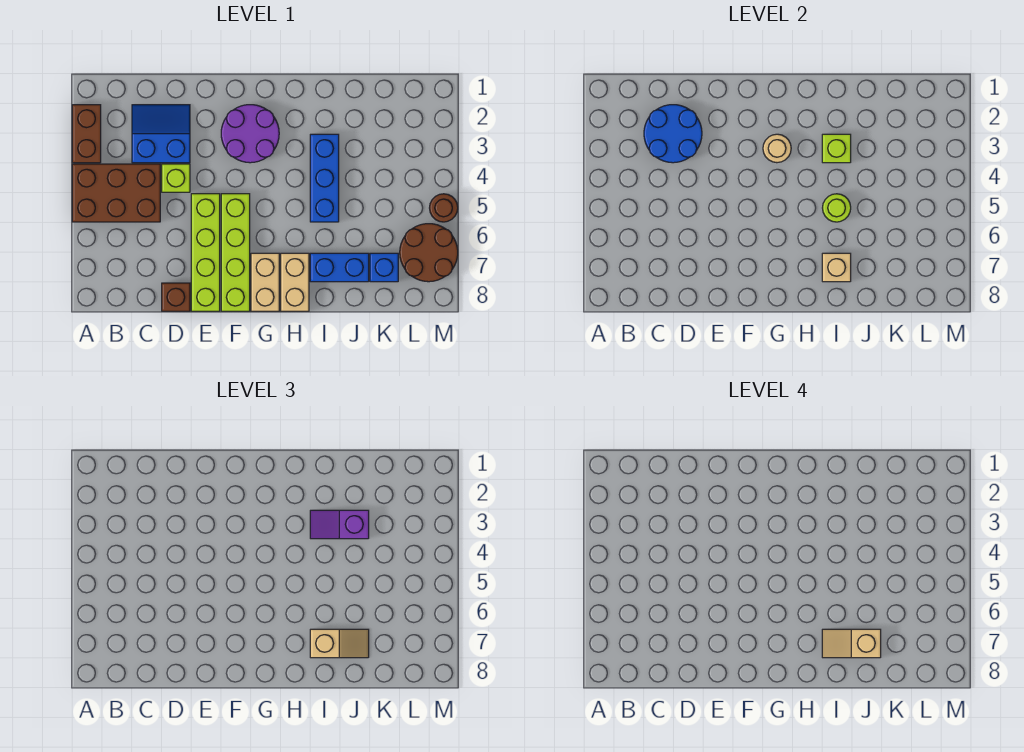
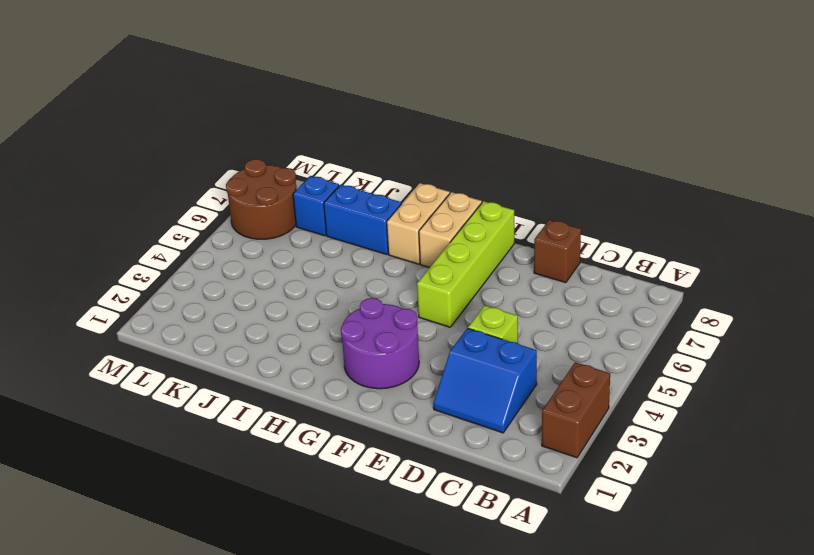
none -> brown brick A4:C5 level 1
none -> lime brick E5:E8 level 1
none -> blue brick I3:I5 level 1

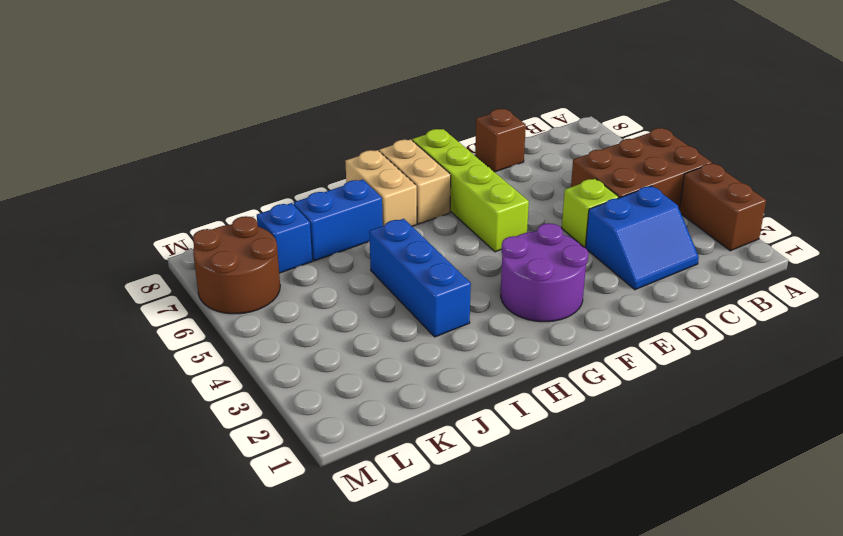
none -> lime brick E5:E8 level 1
none -> brown round brick M5 level 1
none -> blue round brick C2:D3 level 2

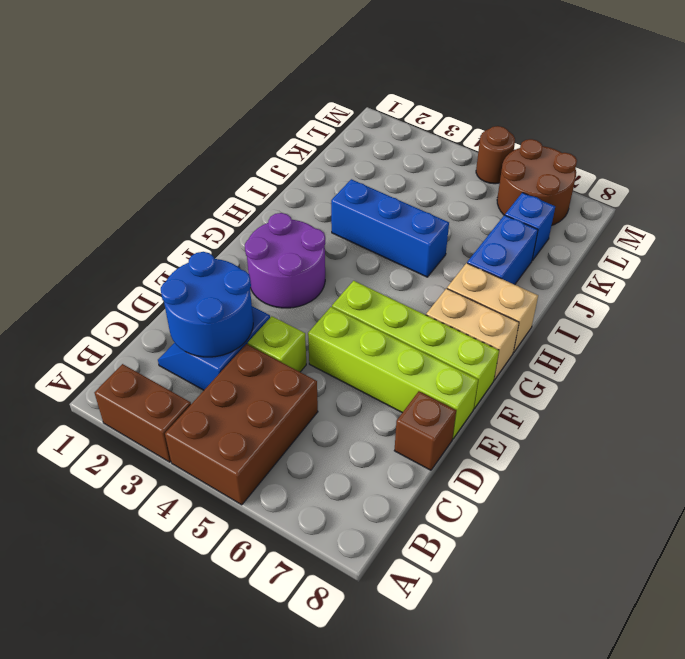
none -> tan round brick G3 level 2
none -> lime brick I3 level 2
none -> lime round brick I5 level 2

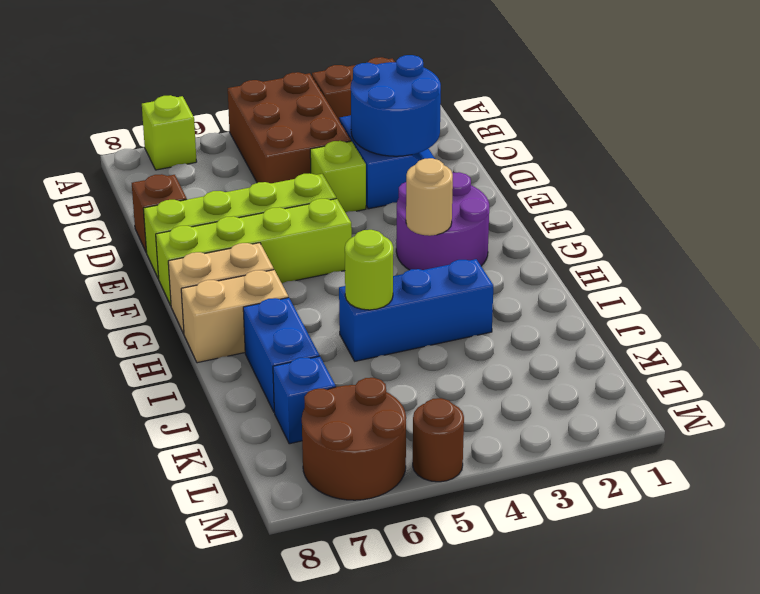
lime brick A7 level 1 -> lime brick I3 level 2
none -> tan brick I7 level 2
none -> purple slope I3:J3 level 3 top J
none -> tan slope I7:J7 level 3 top I

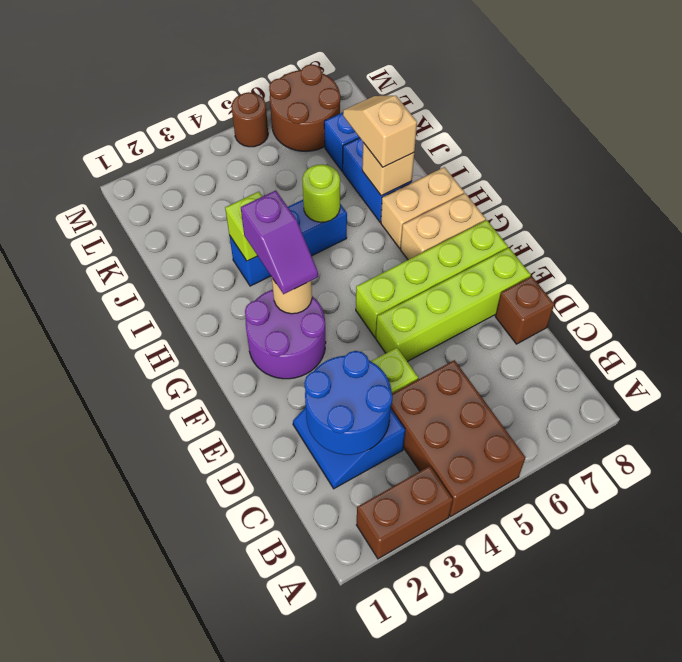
purple slope G3:H3 level 3 top H -> purple slope I3:J3 level 3 top J
none -> tan slope I7:J7 level 4 top J

